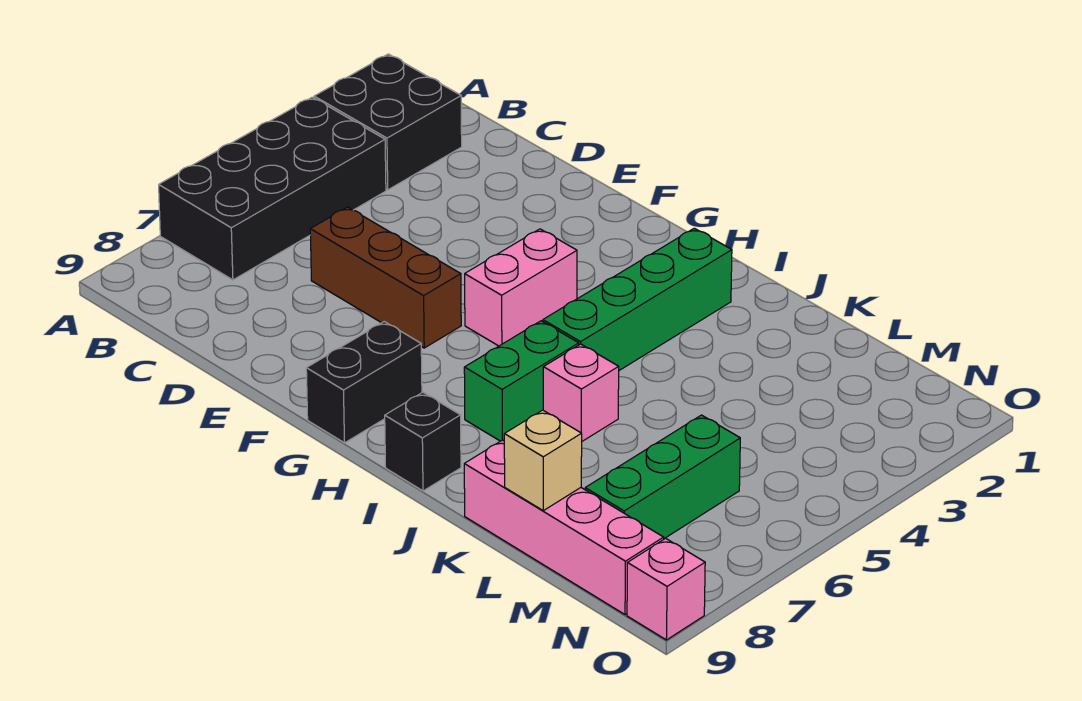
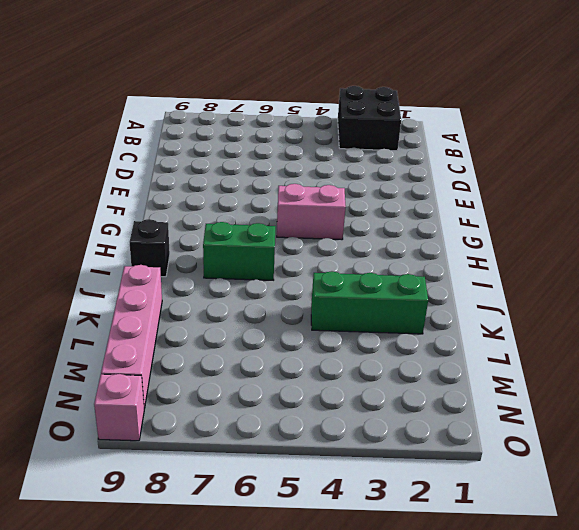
green brick K2:K4 level 1 -> green brick M6:M8 level 1
none -> black brick A4:B7 level 1
none -> brown brick D6:F6 level 1
none -> black brick G8:G9 level 1

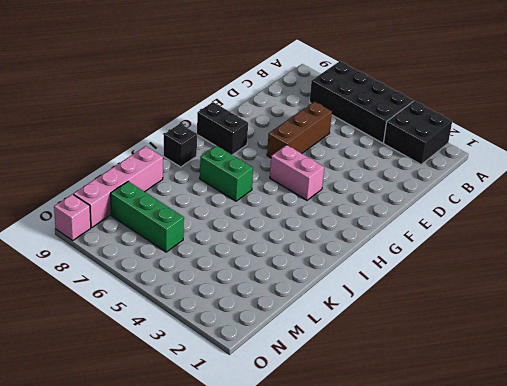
none -> green brick I2:I5 level 1
none -> pink brick J6 level 1
none -> tan brick L9 level 2

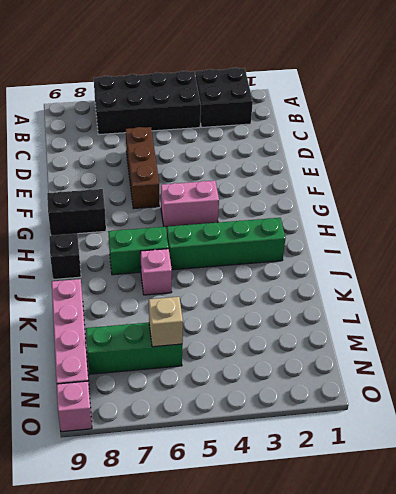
tan brick M6 level 2 -> tan brick L9 level 2

